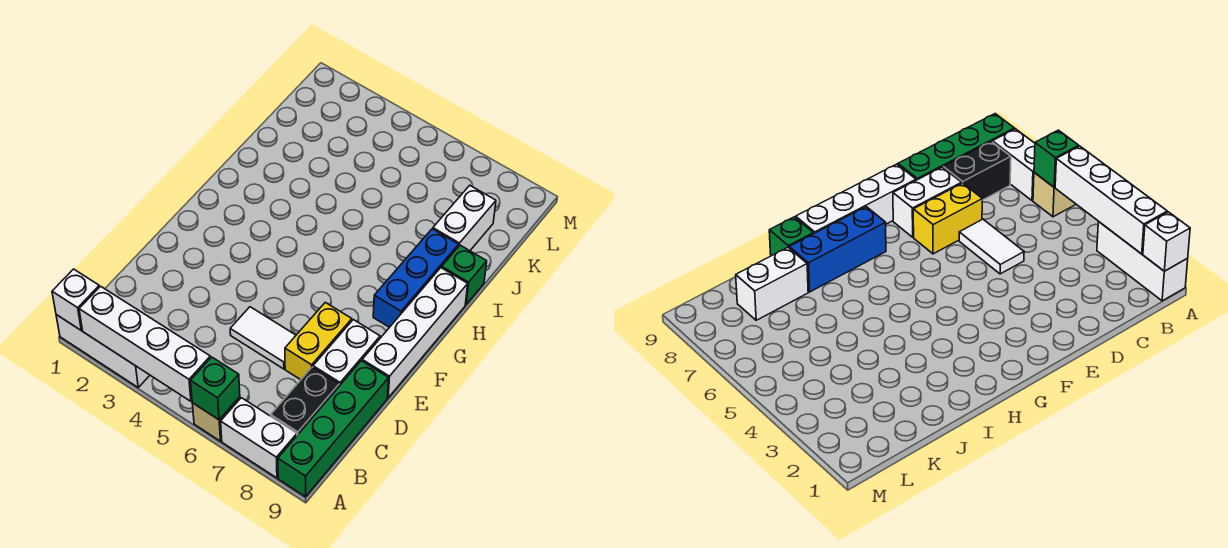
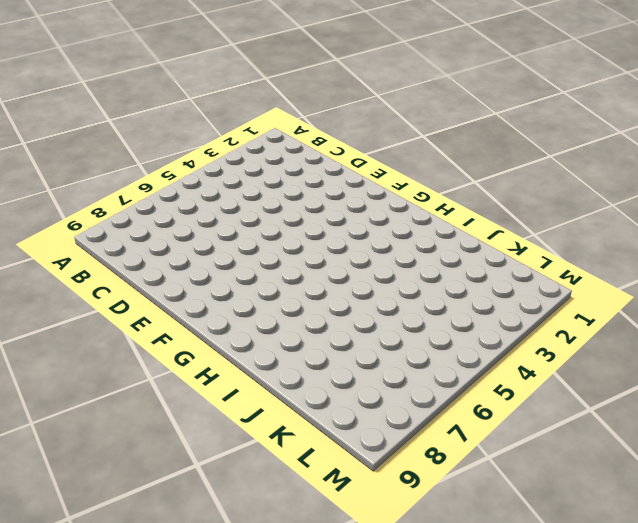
none -> white brick A1:A3 level 1
none -> tan brick A6 level 1
none -> white brick A7:A8 level 1

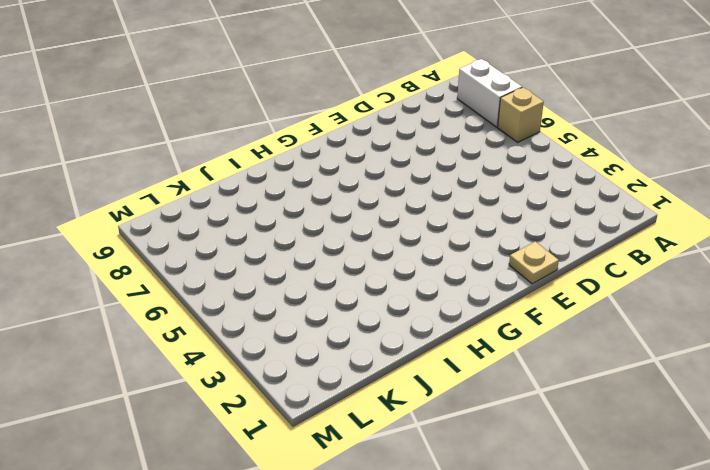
tan plate E1 level 1 -> none
none -> white brick A1:A3 level 1
none -> green brick A9:D9 level 1
none -> black brick B8:C8 level 1

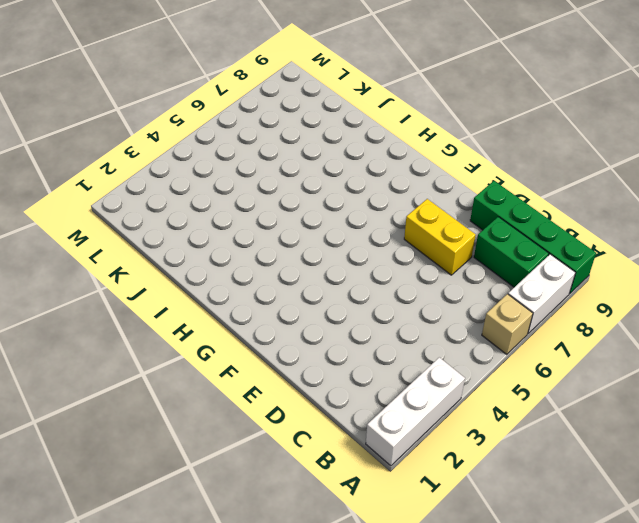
green brick B8:C8 level 1 -> black brick B8:C8 level 1
none -> white tile D5:D6 level 1
none -> white brick D8:E8 level 1
none -> white brick E9:H9 level 1

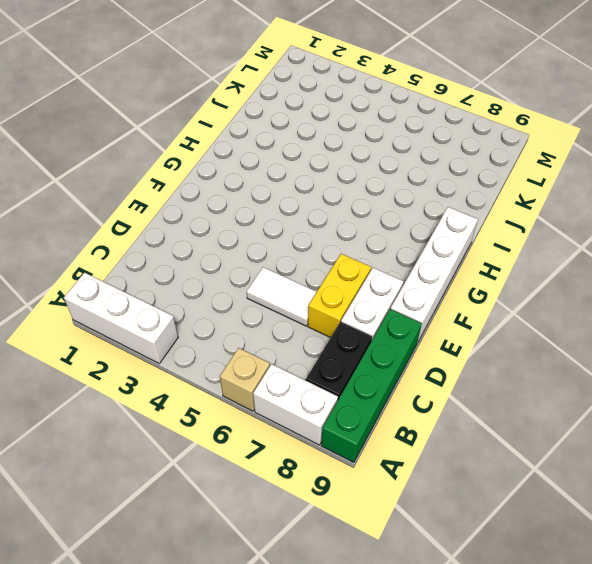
none -> blue brick G8:I8 level 1
none -> green brick I9 level 1
none -> white brick J8:K8 level 1

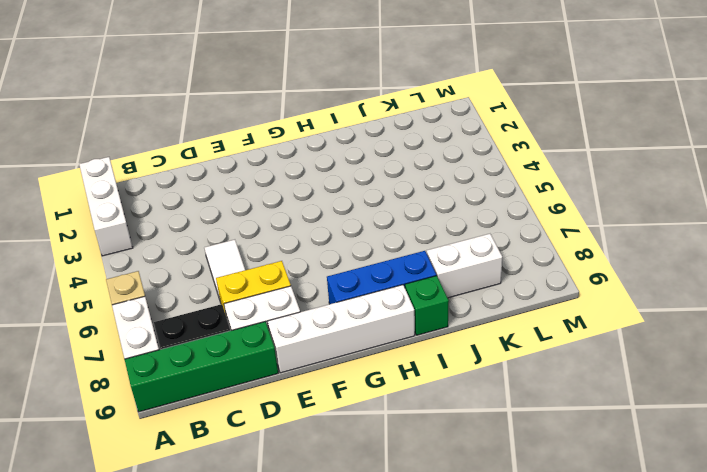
none -> white brick A1 level 2
none -> white brick A2:A5 level 2
none -> green brick A6 level 2

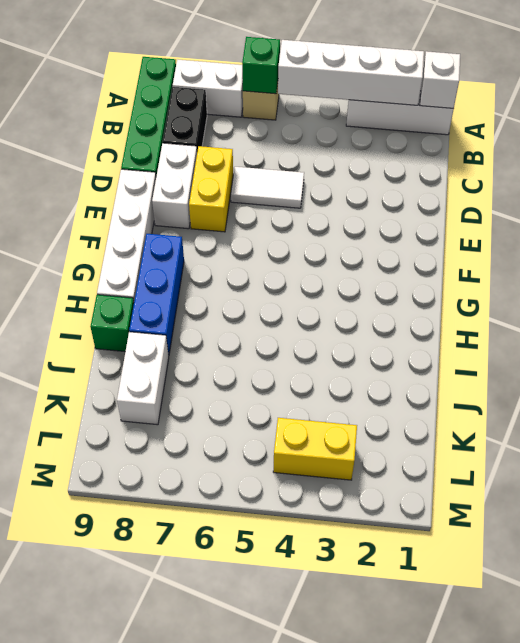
yellow brick L3:L4 level 1 -> none

